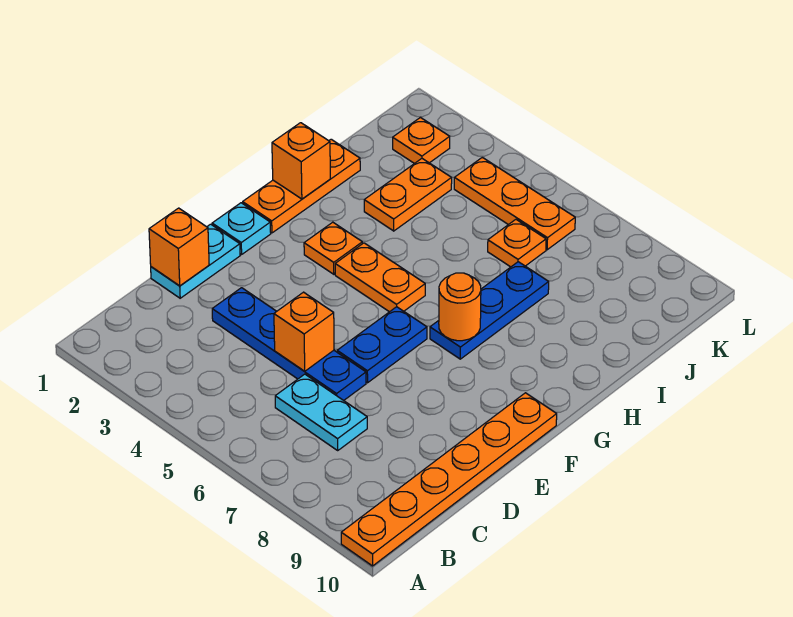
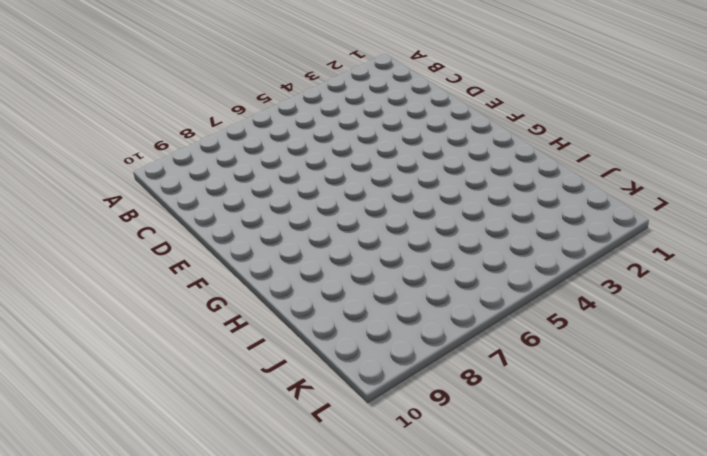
none -> orange plate A10:F10 level 1
none -> cyan plate C6:C7 level 1
none -> cyan plate D1:E1 level 1

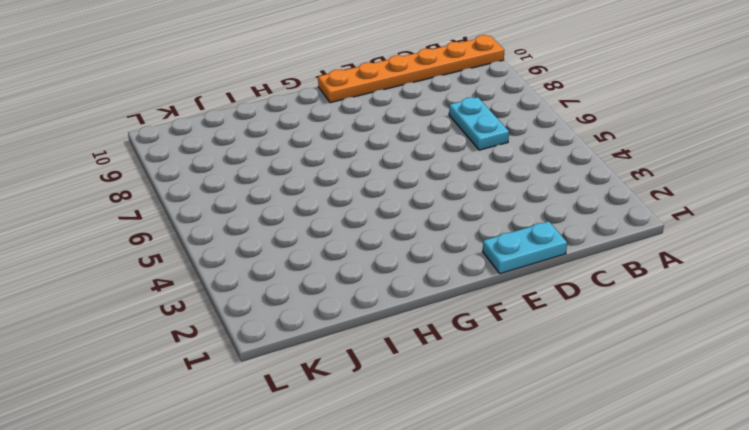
none -> blue plate D3:D6 level 1
none -> blue plate E6:F6 level 1
none -> cyan plate F1 level 1

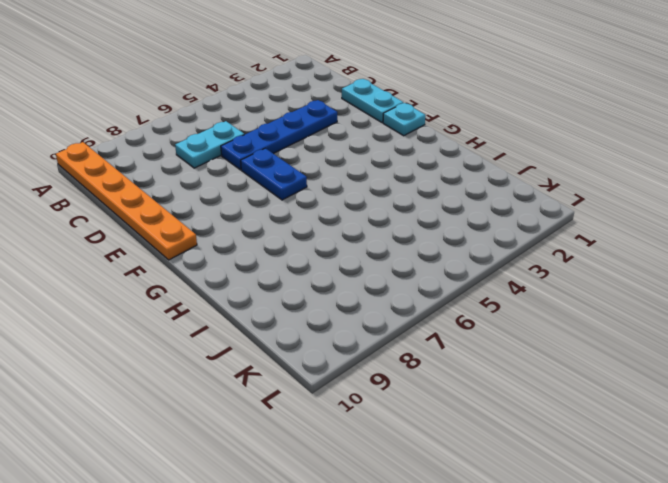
none -> orange plate G1:I1 level 1
none -> orange plate G3 level 1
none -> orange plate G4:G5 level 1

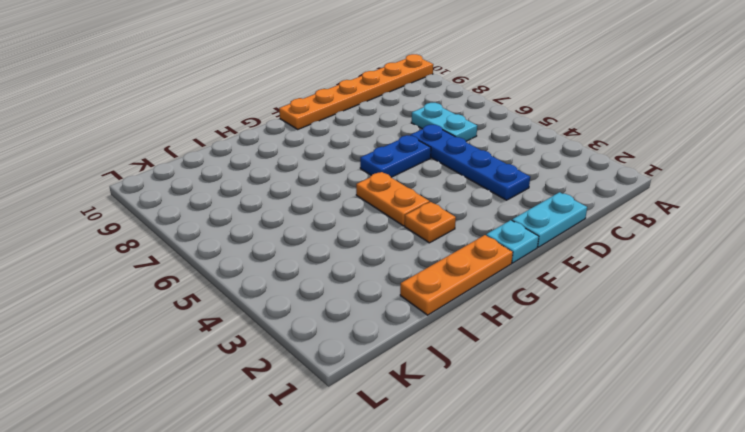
none -> blue plate G7:I7 level 1
none -> orange plate I3:J3 level 1
none -> orange plate J6 level 1

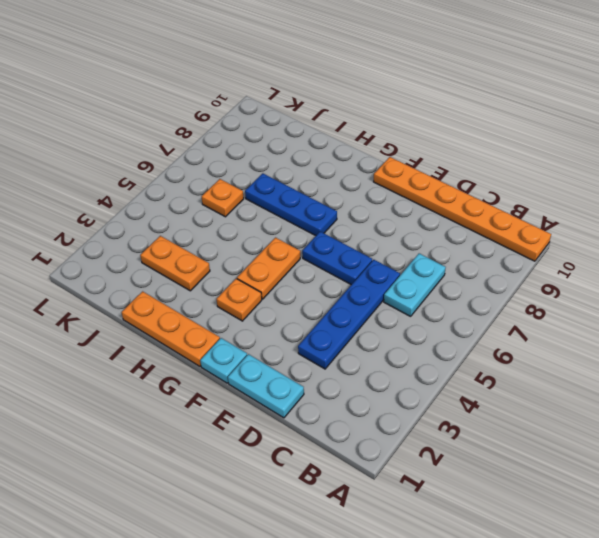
none -> orange plate K2 level 1
none -> orange plate K4:K6 level 1
none -> orange brick D1 level 2

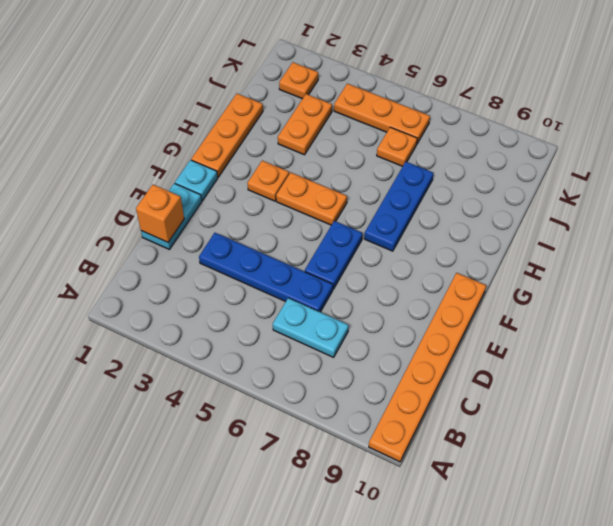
none -> orange brick D5 level 2
none -> orange round brick G7 level 2
none -> orange brick H1 level 2

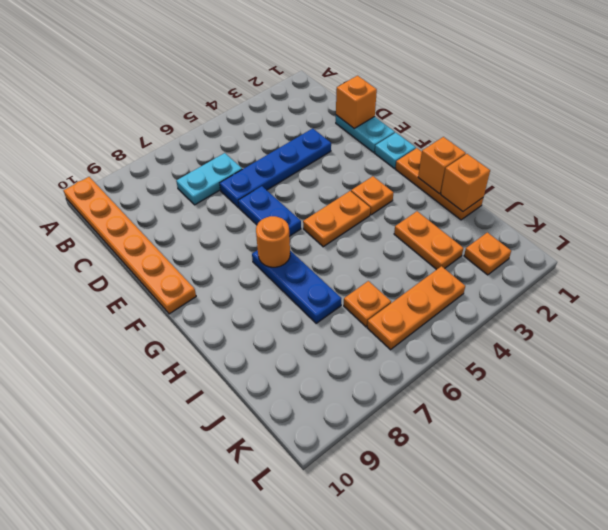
orange brick I1 level 2 -> orange brick D5 level 2

